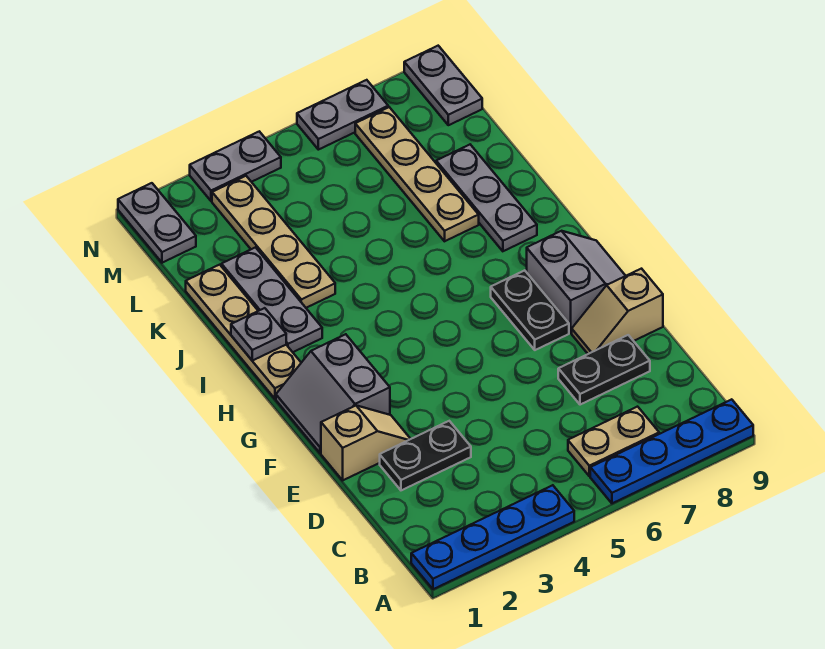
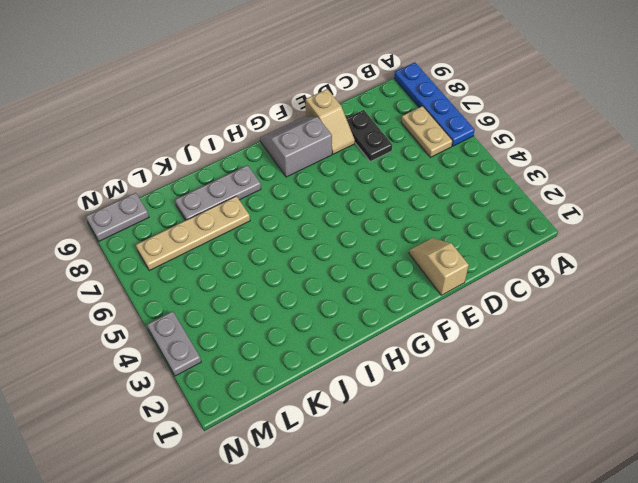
none -> blue plate A1:A4 level 1
none -> black plate D2:D3 level 1
none -> grey slope F1:G2 level 1 top 2

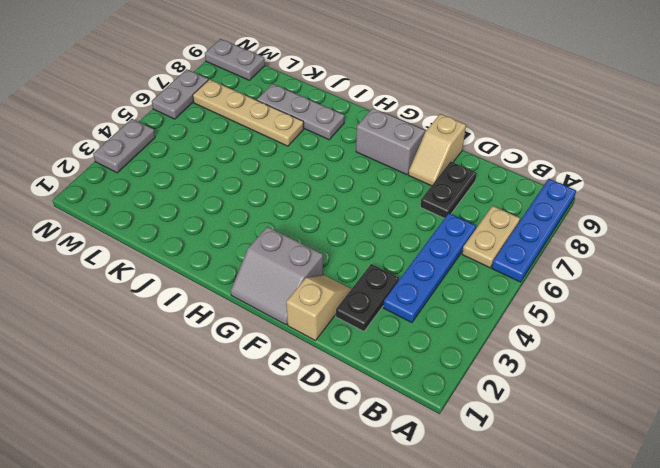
blue plate C3:C6 level 1 -> blue plate A1:A4 level 1
none -> black plate F7:G7 level 1
none -> tan plate H1:K1 level 1
none -> grey plate I2:K2 level 1

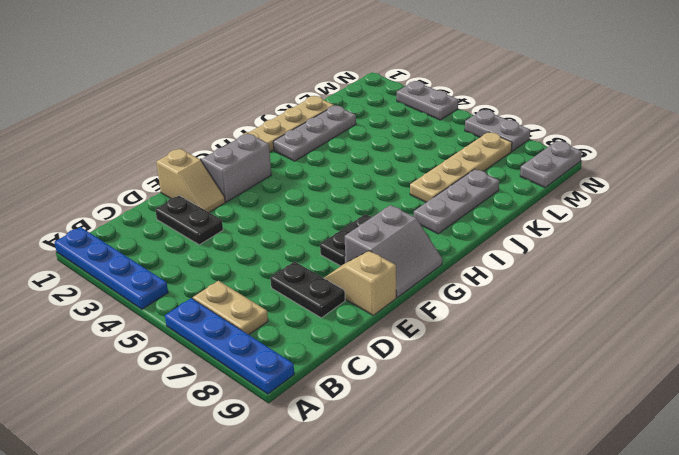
none -> tan plate J3:M3 level 1
none -> grey plate M1:N1 level 1
none -> grey plate I1 level 2

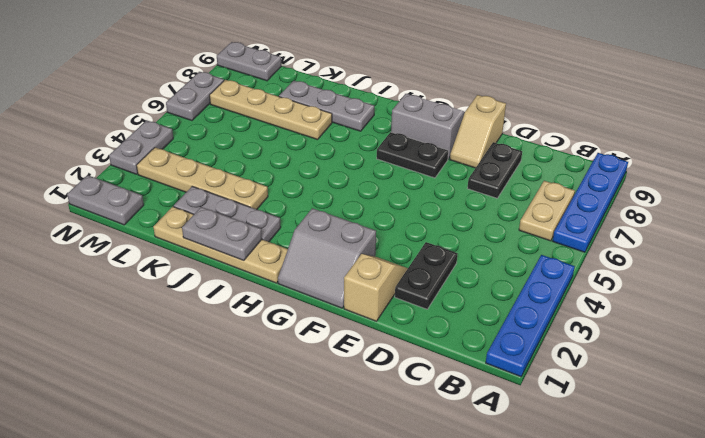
grey plate I1:J1 level 2 -> grey plate I1 level 2

